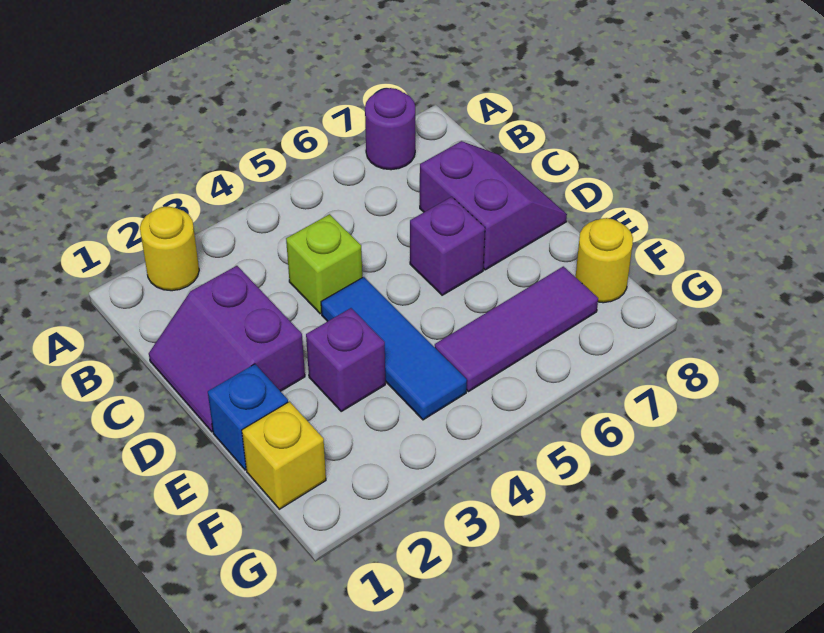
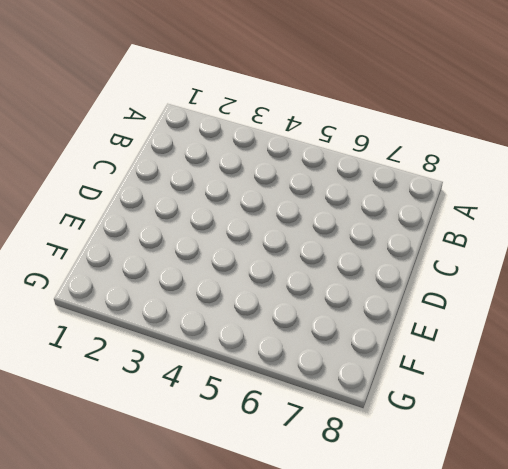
none -> yellow round brick A2 level 1
none -> purple round brick A7 level 1
none -> purple slope C1:D2 level 1 top 2

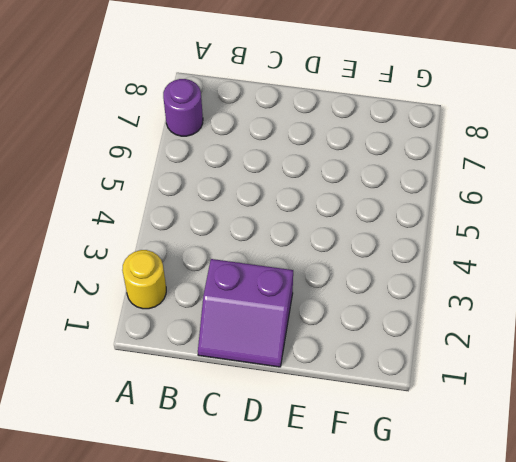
none -> lime brick C4 level 1
none -> purple slope C7:D8 level 1 top 7
none -> blue tile D4:F4 level 1

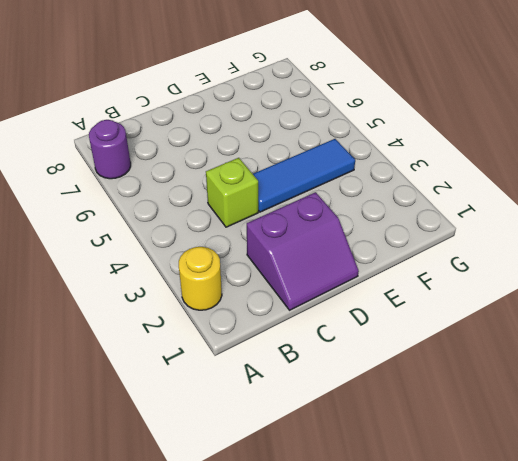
none -> purple slope C7:D8 level 1 top 7
none -> purple brick D6 level 1
none -> blue brick E1 level 1

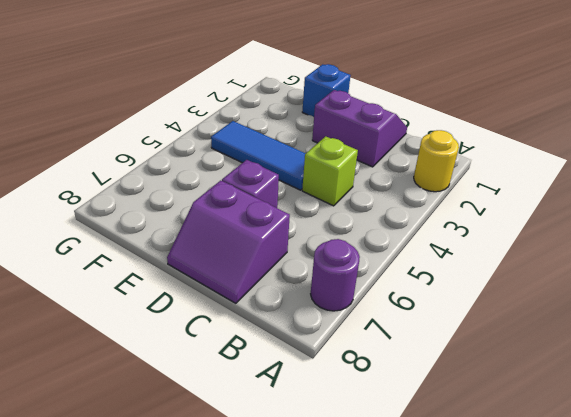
none -> purple brick E3 level 1
none -> yellow brick F1 level 1
none -> purple tile F5:F7 level 1

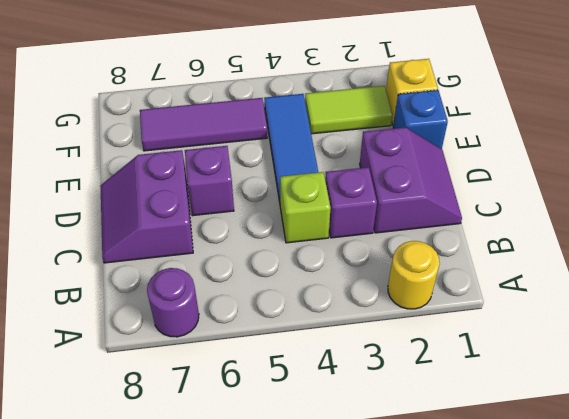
purple brick C3 level 1 -> purple brick E3 level 1
lime tile F2:F3 level 1 -> none
none -> yellow round brick F8 level 1

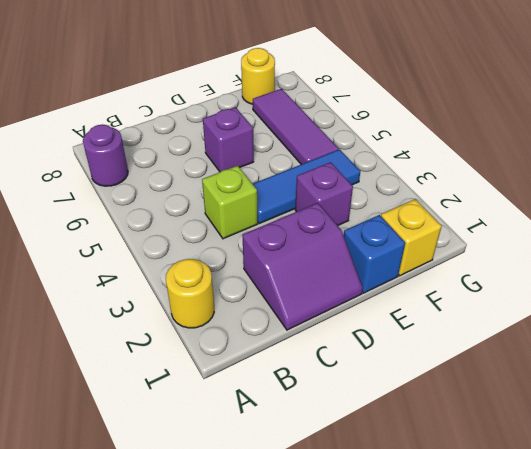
none -> purple slope C7:D8 level 1 top 7

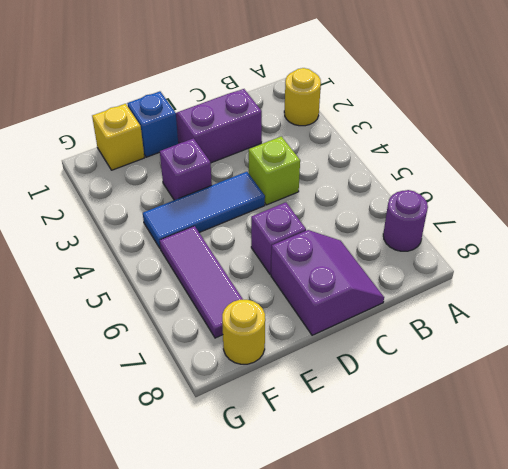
purple slope C7:D8 level 1 top D -> purple slope C7:D8 level 1 top 7

